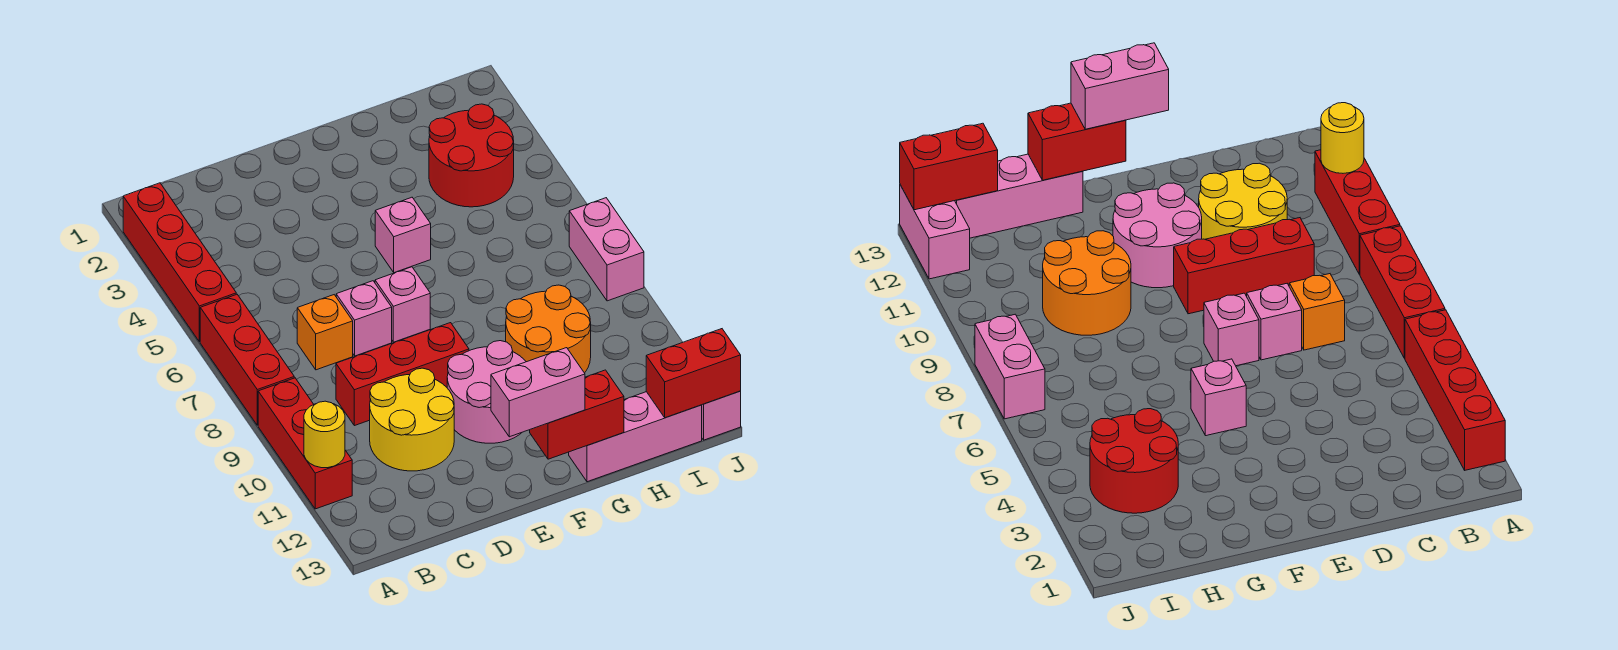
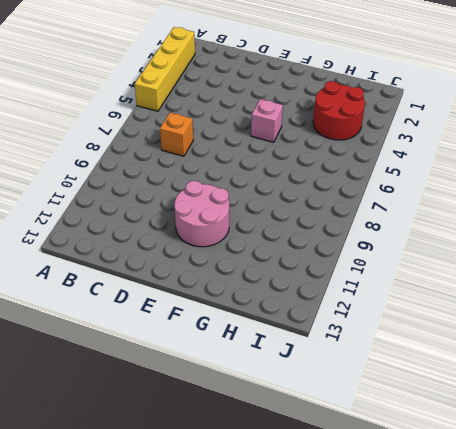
yellow brick A2:A5 level 1 -> red brick A2:A5 level 1
none -> red brick A6:A8 level 1
none -> red brick A9:A11 level 1
none -> red brick C9:E9 level 1

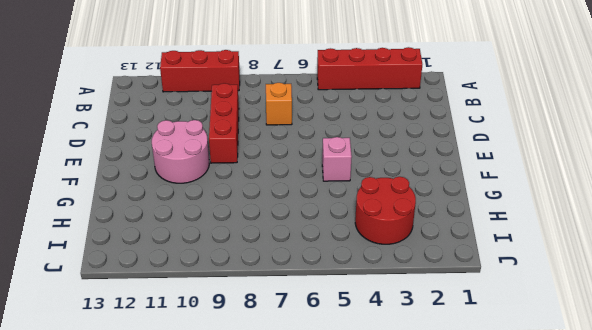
none -> red brick A6:A8 level 1
none -> yellow round brick C10:D11 level 1
none -> pink brick D7 level 1

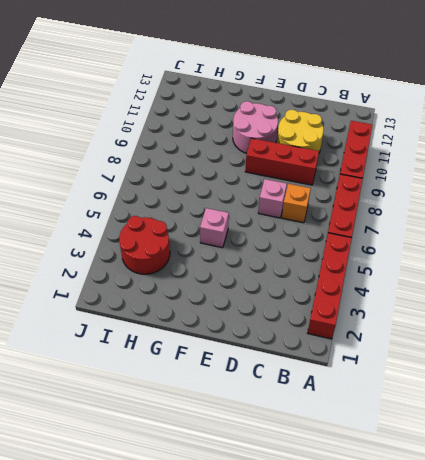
none -> pink brick E7 level 1
none -> orange round brick G9:H10 level 1
none -> pink brick G13:I13 level 1

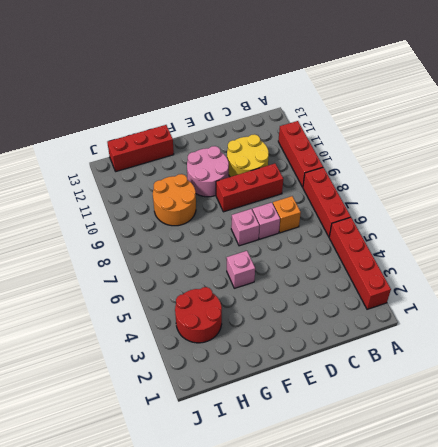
red brick G13:I13 level 1 -> pink brick G13:I13 level 1
none -> pink brick J7:J8 level 1
none -> pink brick J12:J13 level 1
none -> yellow round brick A11 level 2

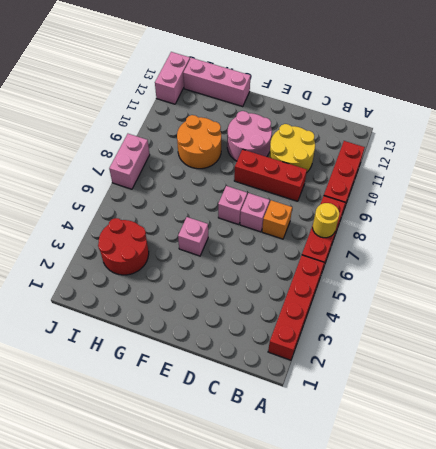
yellow round brick A7 level 2 -> yellow round brick A11 level 2
none -> red brick F13:G13 level 2
none -> red brick I13:J13 level 2
none -> pink brick E13:F13 level 3

